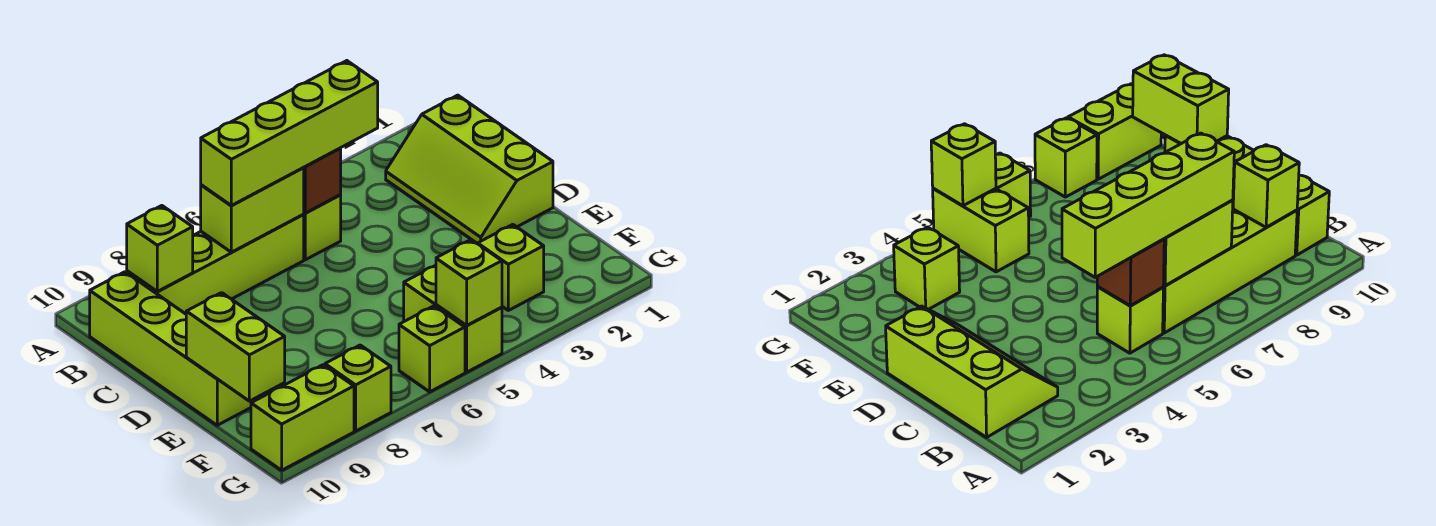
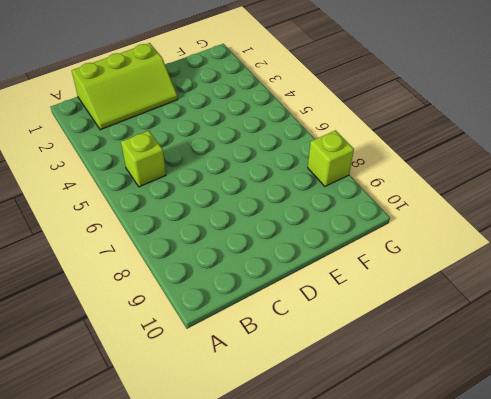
none -> lime brick B6:B9 level 1
none -> lime brick B10:E10 level 1
none -> lime brick F3 level 1

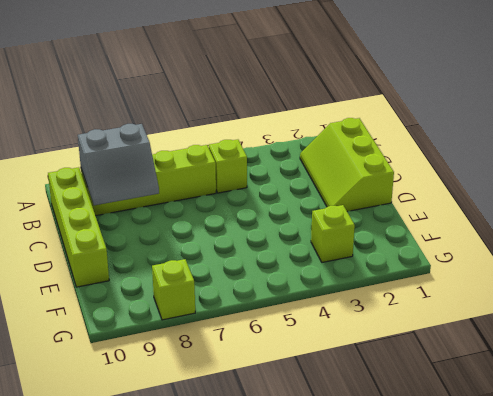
grey slope B8:C9 level 2 top B -> lime brick B9 level 2
none -> lime brick F5:G5 level 1
none -> lime brick G6 level 1
none -> lime brick G9:G10 level 1

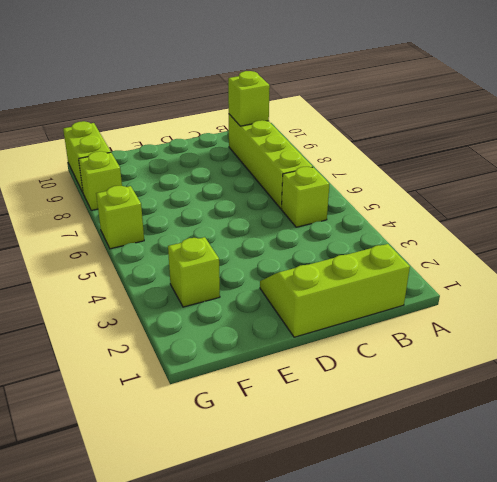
none -> lime brick B10:E10 level 1
none -> lime brick F5:G5 level 1
none -> brown brick B5 level 2

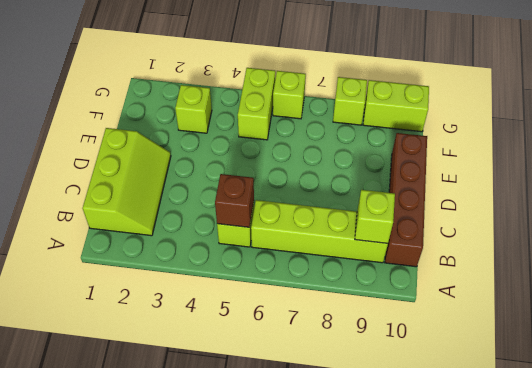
brown brick B10:E10 level 1 -> lime brick B10:E10 level 1
none -> lime brick B6:B7 level 2
none -> lime brick E10:F10 level 2
none -> lime brick G5 level 2

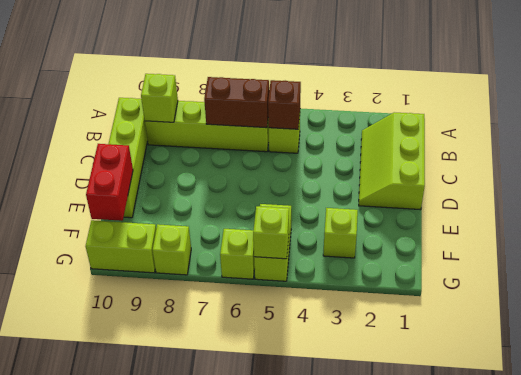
brown brick B6:B7 level 2 -> lime brick B6:B7 level 2
red brick E10:F10 level 2 -> lime brick E10:F10 level 2
none -> lime brick B4:B7 level 3

